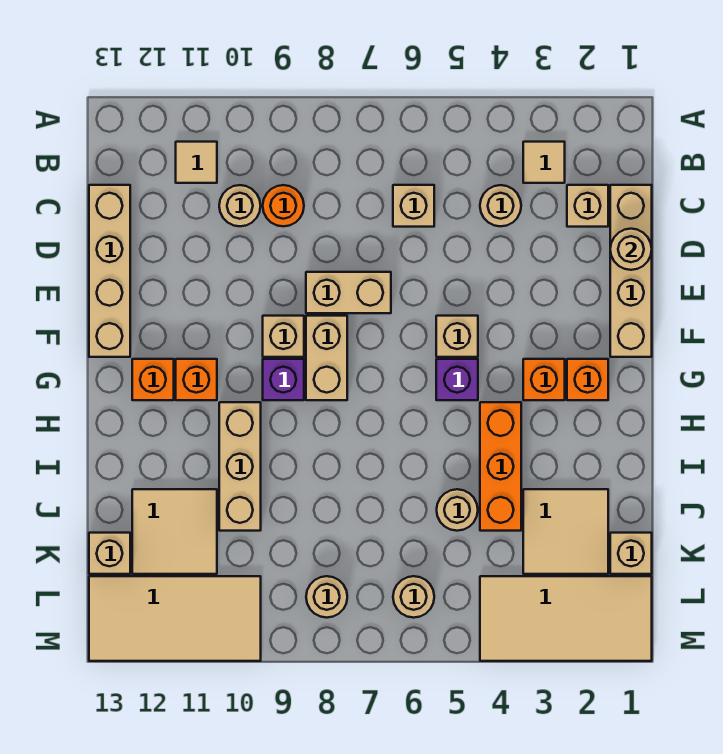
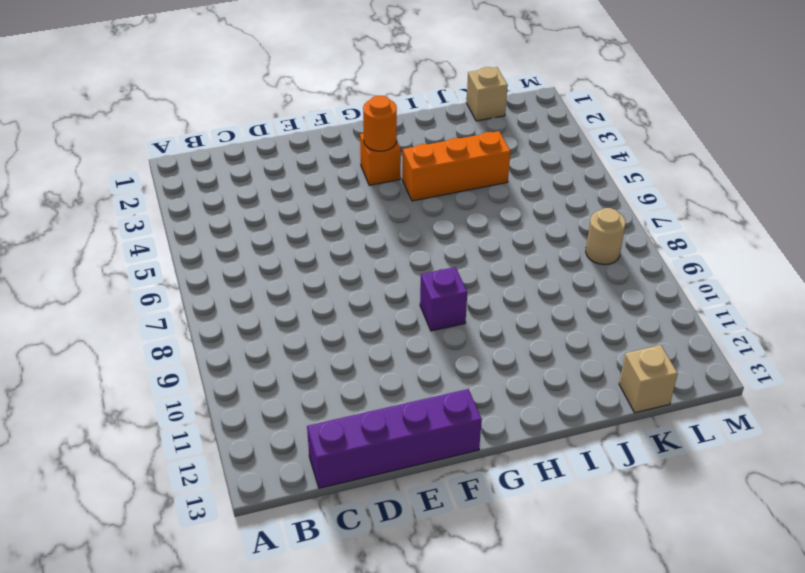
purple brick C13:F13 level 1 -> tan brick C13:F13 level 1
orange round brick G3 level 2 -> orange round brick C9 level 1
none -> tan tile B3 level 1
none -> tan tile B11 level 1
none -> tan brick C1:F1 level 1
none -> tan brick C2 level 1

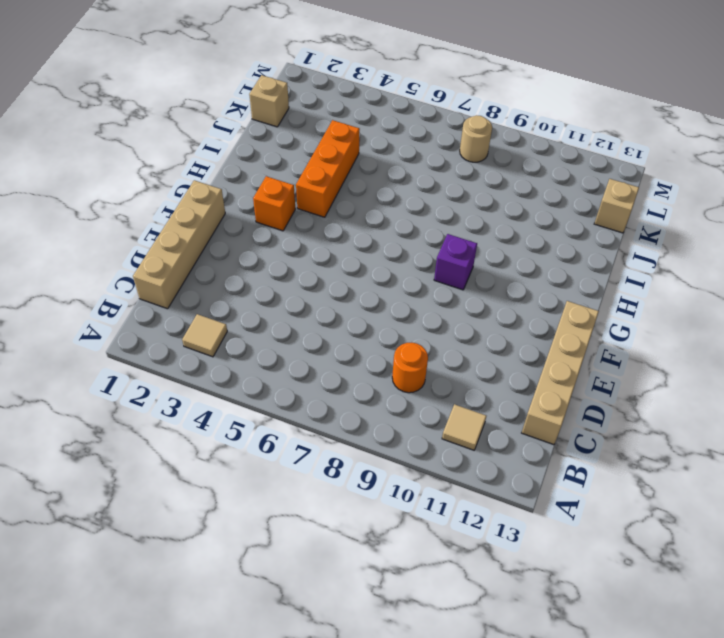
none -> tan brick C2 level 1
none -> tan round brick C4 level 1
none -> tan brick C6 level 1
none -> tan round brick C10 level 1

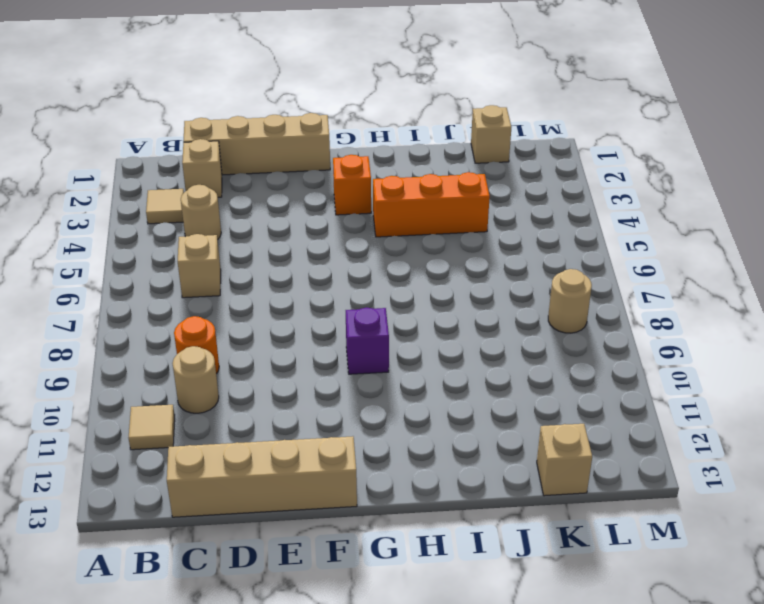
none -> tan brick E7:E8 level 1
none -> tan brick F5 level 1
none -> tan brick F8:G8 level 1
none -> tan brick F9 level 1

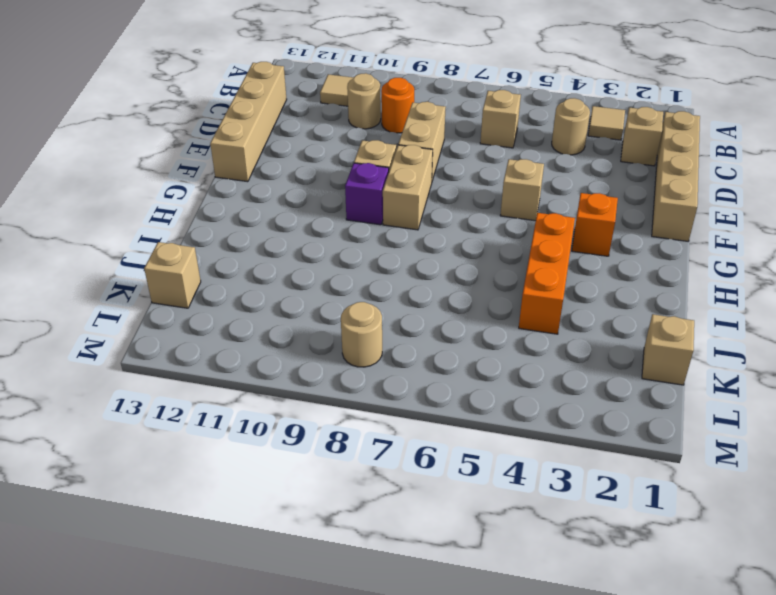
tan brick D8:E8 level 1 -> tan brick E7:E8 level 1
none -> orange brick G2 level 1
none -> purple brick G5 level 1
none -> orange brick G11 level 1
none -> orange brick G12 level 1

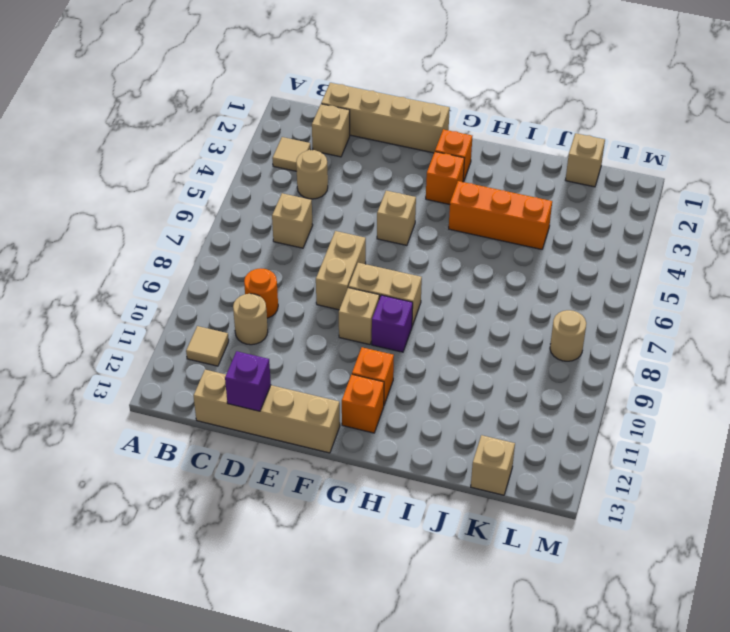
purple brick D13 level 2 -> purple brick G5 level 1
none -> tan brick H10:J10 level 1
none -> tan tile J2:K3 level 1
none -> tan round brick J5 level 1
none -> tan tile J11:K12 level 1

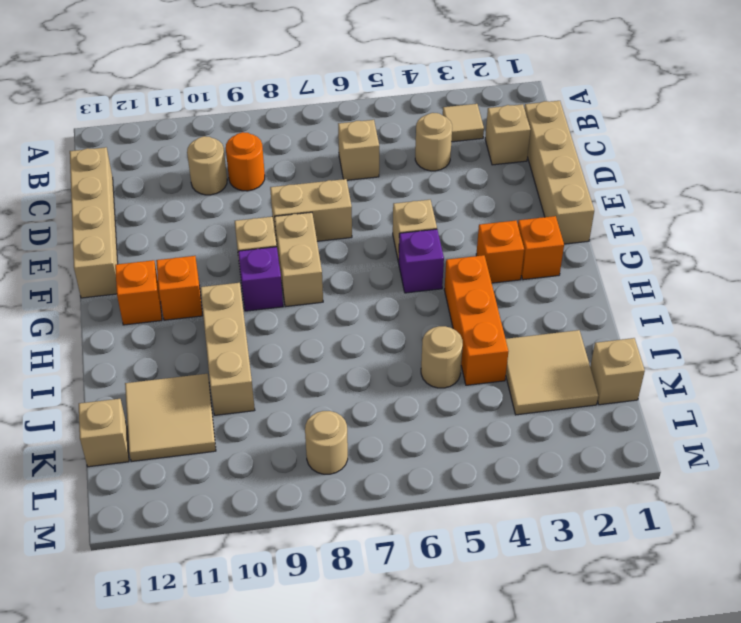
none -> tan tile B11 level 1
none -> tan tile L1:M4 level 1
none -> tan round brick L6 level 1
none -> tan tile L10:M13 level 1

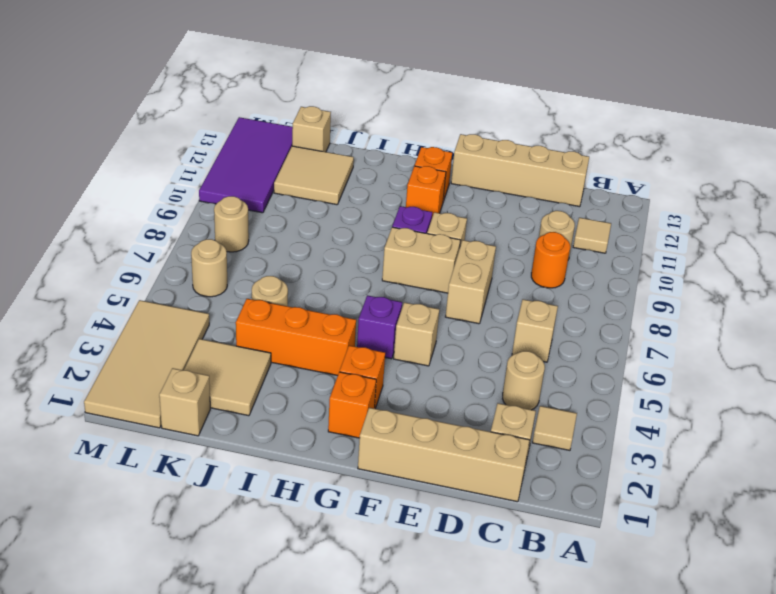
purple tile L10:M13 level 1 -> tan tile L10:M13 level 1
none -> tan brick H10:J10 level 1
none -> tan round brick D1 level 2

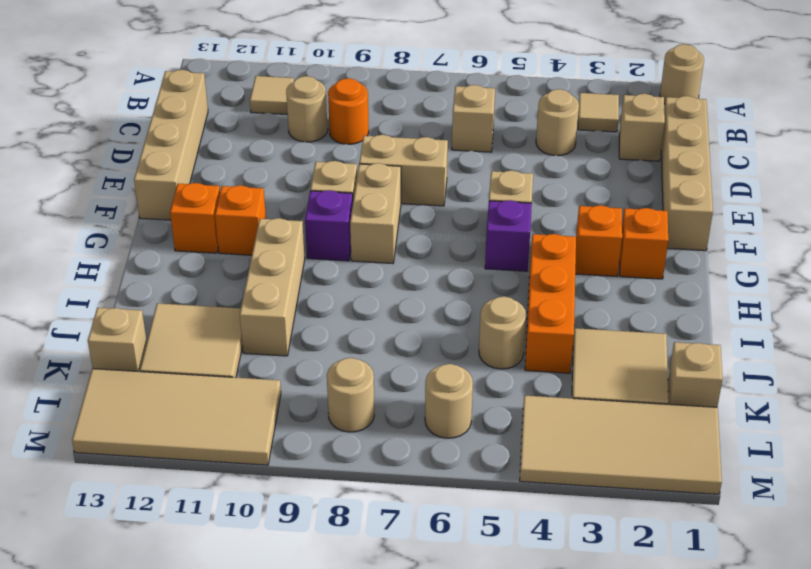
tan round brick A1 level 1 -> tan round brick D1 level 2

